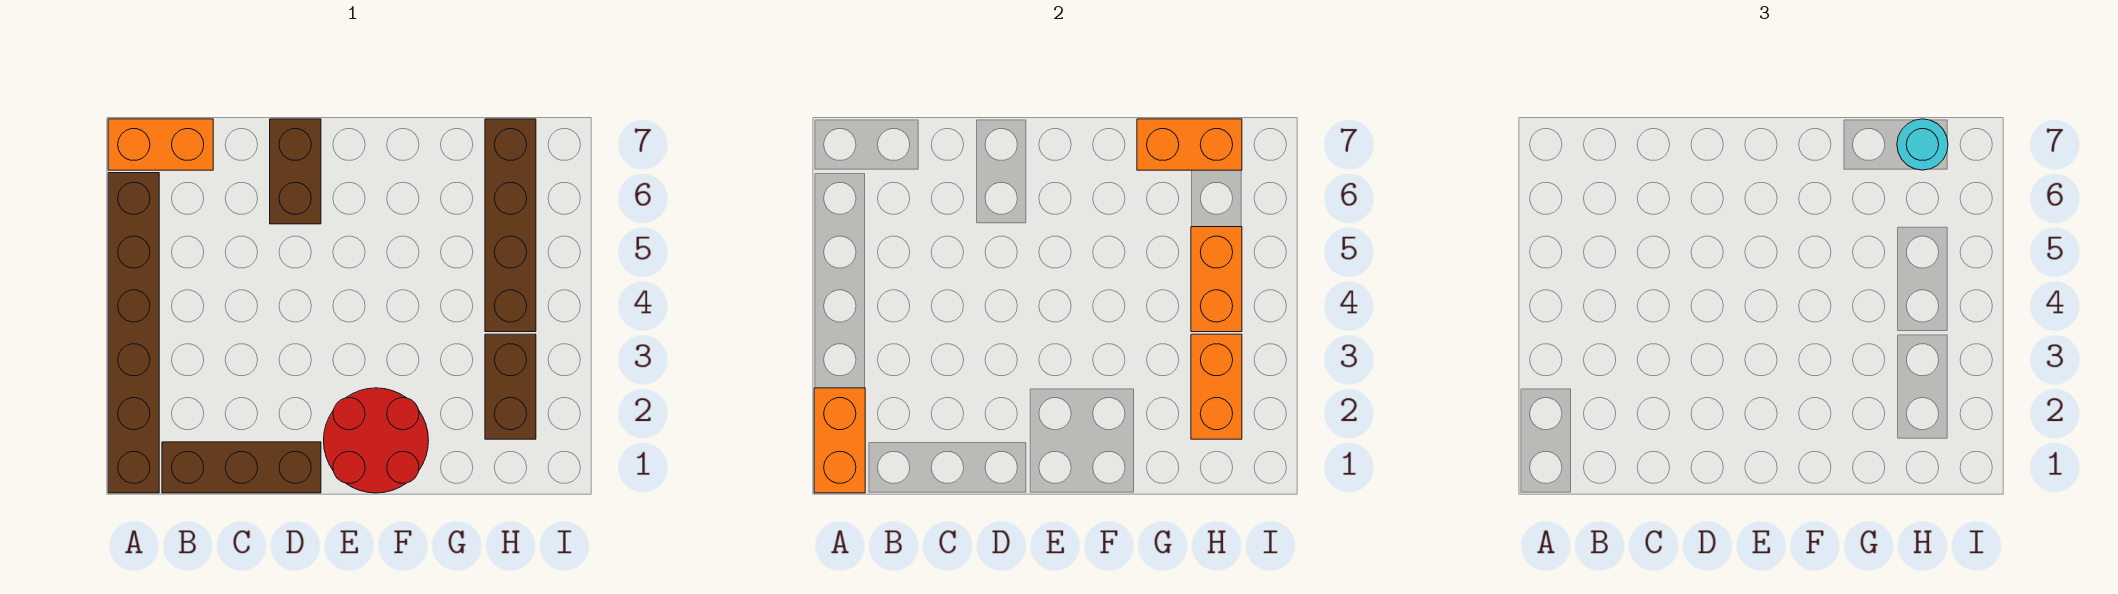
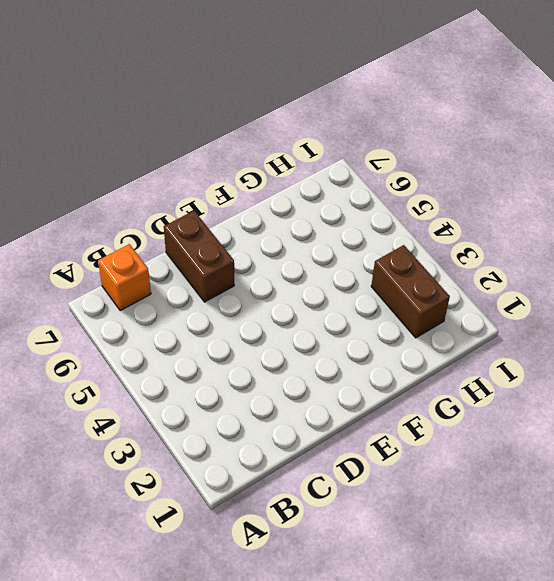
orange brick B7 level 1 -> orange brick A7:B7 level 1
none -> brown brick A1:A6 level 1
none -> brown brick B1:D1 level 1
none -> red round brick E1:F2 level 1

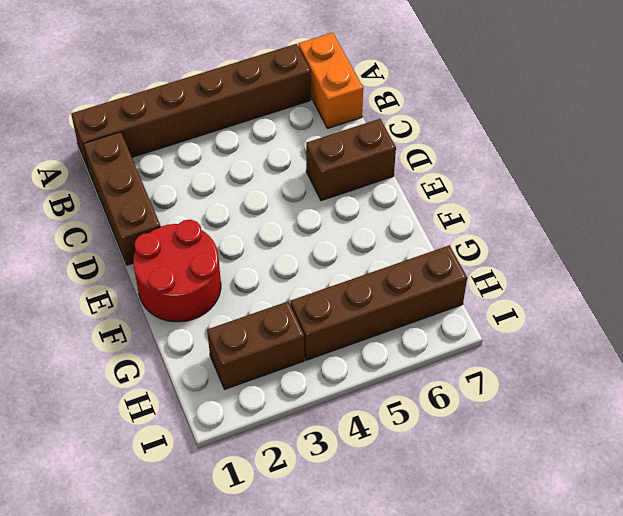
none -> orange brick A1:A2 level 2
none -> orange brick G7:H7 level 2
none -> orange brick H2:H3 level 2

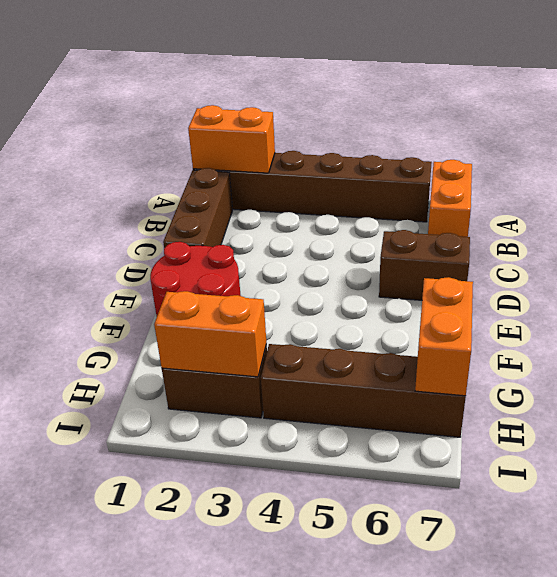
none -> orange brick H4:H5 level 2
none -> cyan round brick H7 level 3

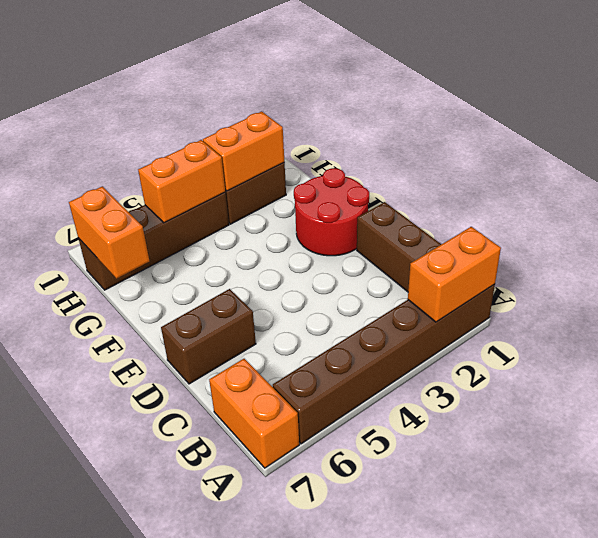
none -> cyan round brick H7 level 3

